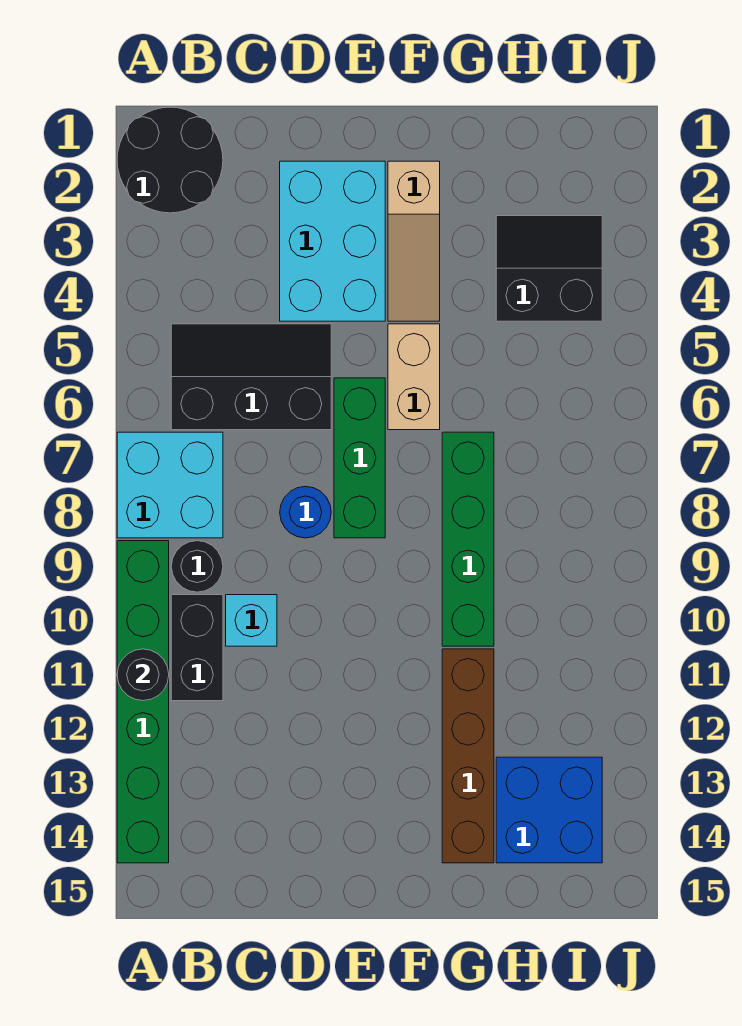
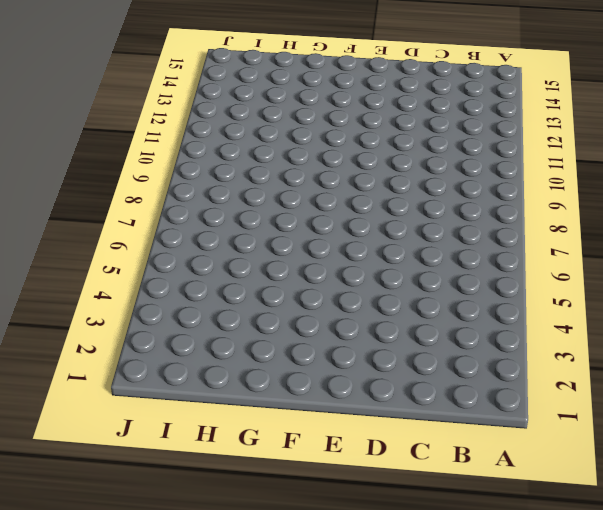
none -> black round brick A1:B2 level 1
none -> cyan brick A7:B8 level 1
none -> green brick A9:A14 level 1

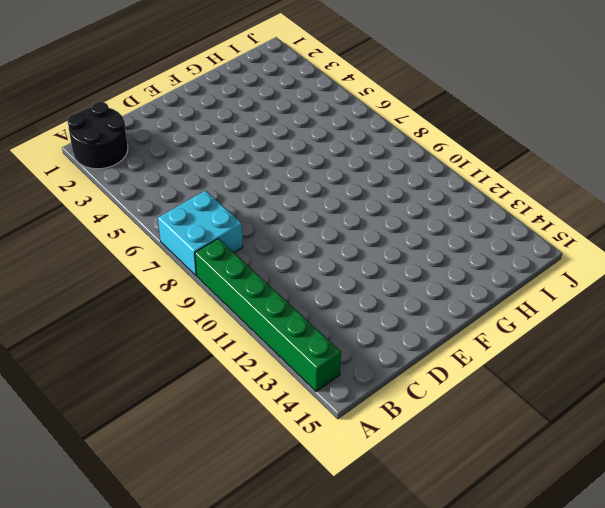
none -> black slope B5:D6 level 1 top 6
none -> black round brick B9 level 1
none -> black brick B10:B11 level 1

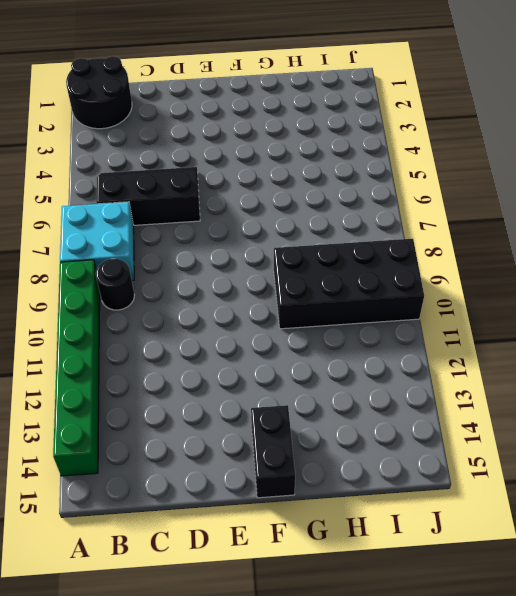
black brick F14:F15 level 1 -> black brick B10:B11 level 1
black brick G9:J10 level 1 -> green brick G7:G10 level 1
none -> cyan brick C10 level 1
none -> cyan brick D2:E4 level 1
none -> blue round brick D8 level 1

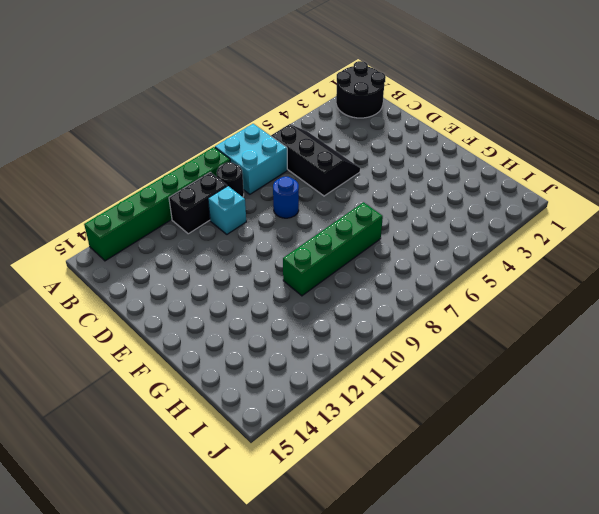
none -> cyan brick D2:E4 level 1
none -> green brick E6:E8 level 1
none -> tan slope F2:F4 level 1 top 2

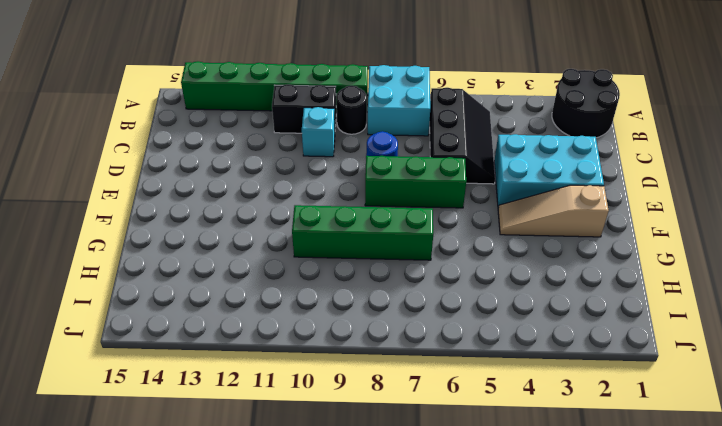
none -> tan brick F5:F6 level 1
none -> brown brick G11:G14 level 1
none -> black slope H3:I4 level 1 top 4

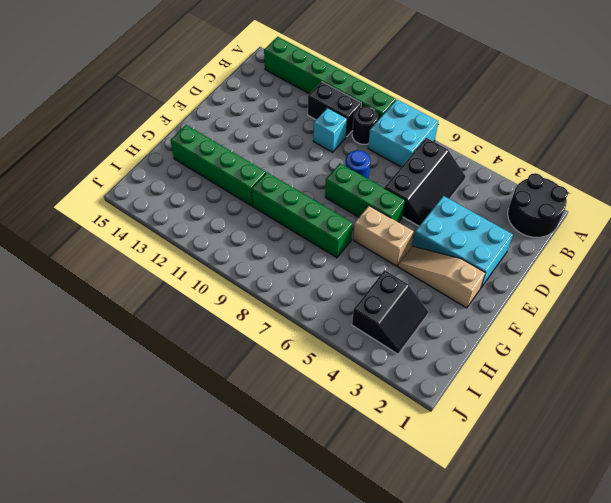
green brick G11:G14 level 1 -> brown brick G11:G14 level 1
none -> blue brick H13:I14 level 1
none -> black round brick A11 level 2

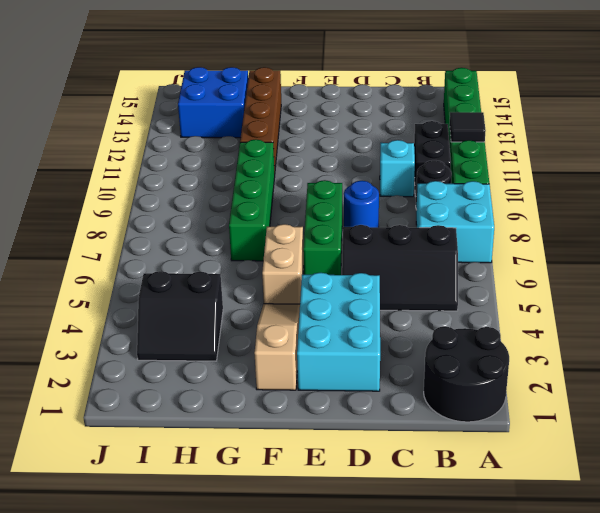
black tile A11 level 2 -> black round brick A11 level 2

